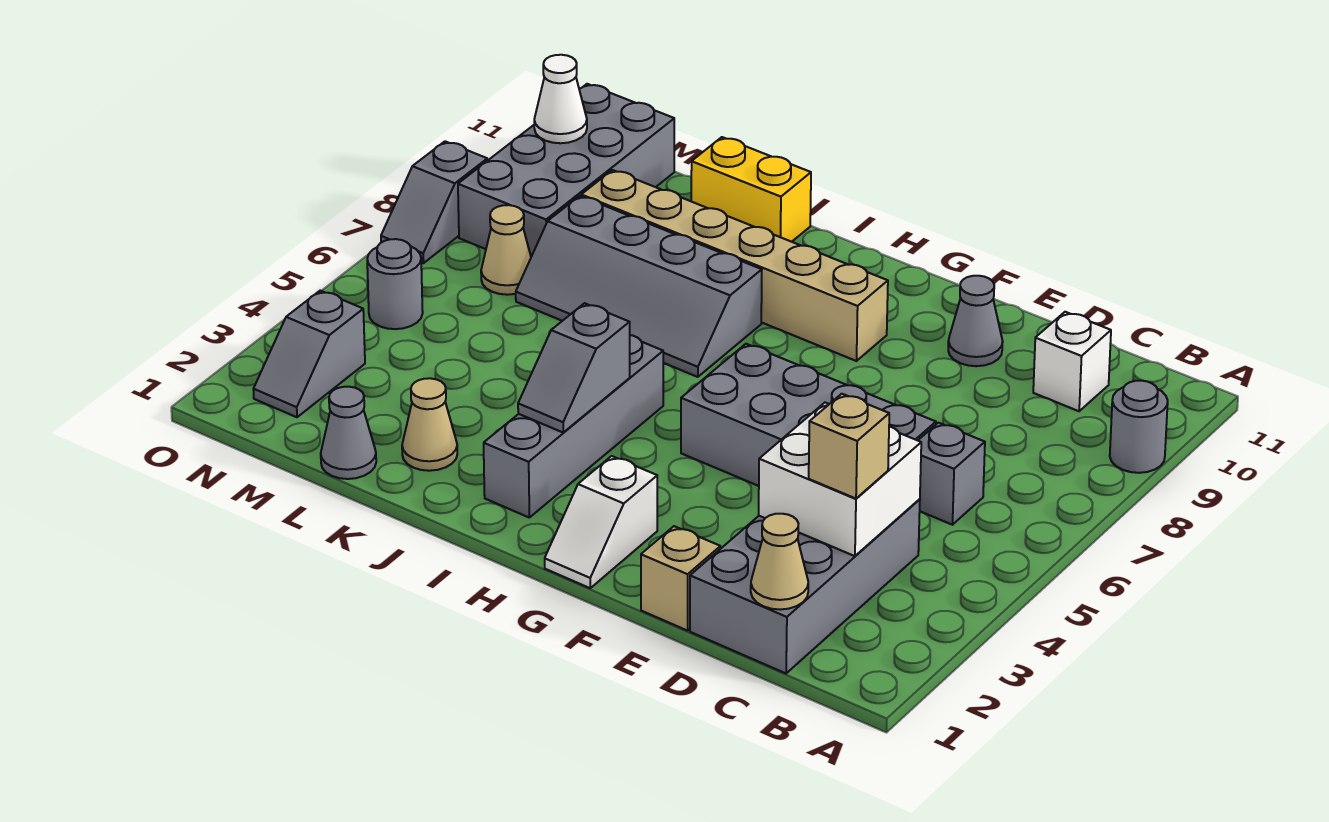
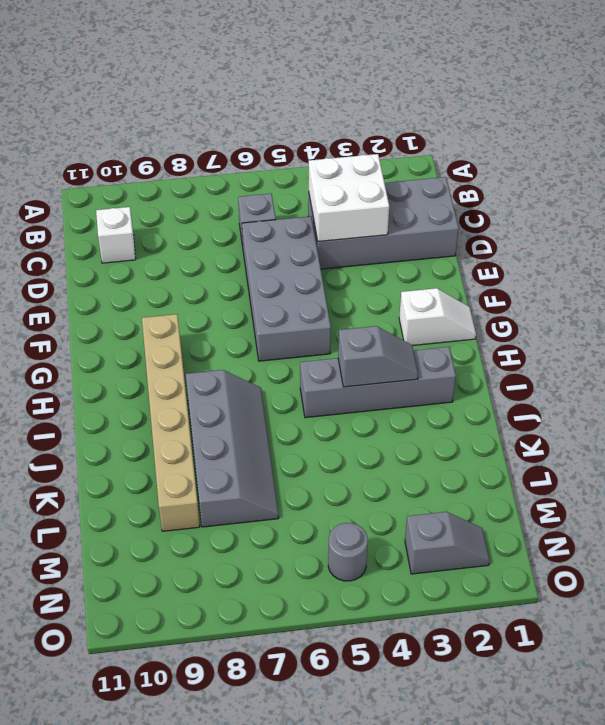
none -> grey round brick A9 level 1
none -> tan brick E1 level 1
none -> grey cone E10 level 1

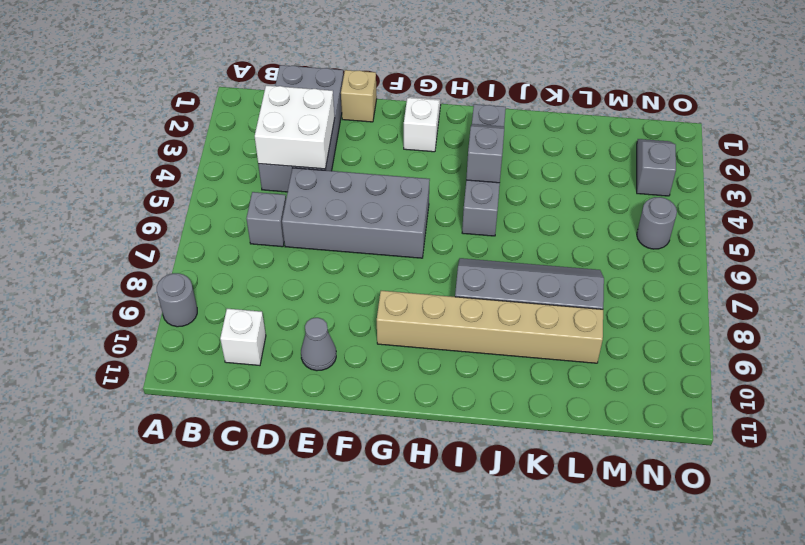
none -> yellow brick J11:K11 level 1
none -> tan cone K2 level 1
none -> grey cone L1 level 1

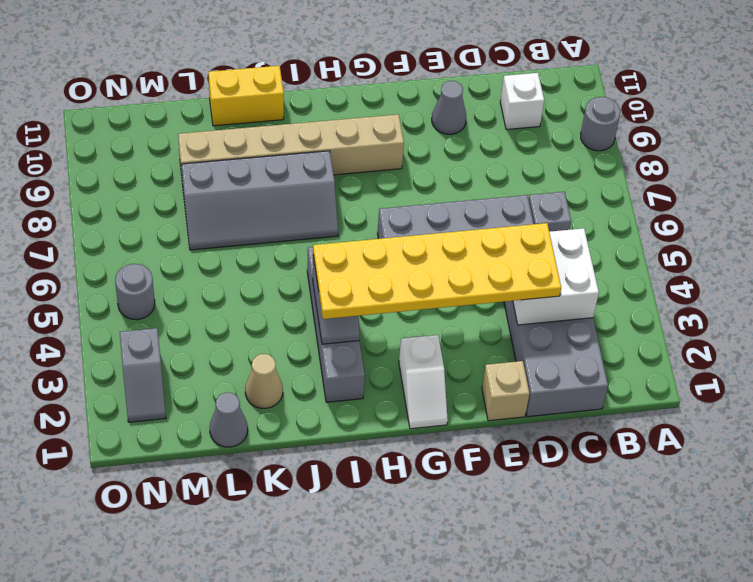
yellow plate D3:I4 level 3 -> none
none -> tan cone M7 level 1
none -> grey brick M8:N11 level 1
none -> grey slope O7:O8 level 1 top 8

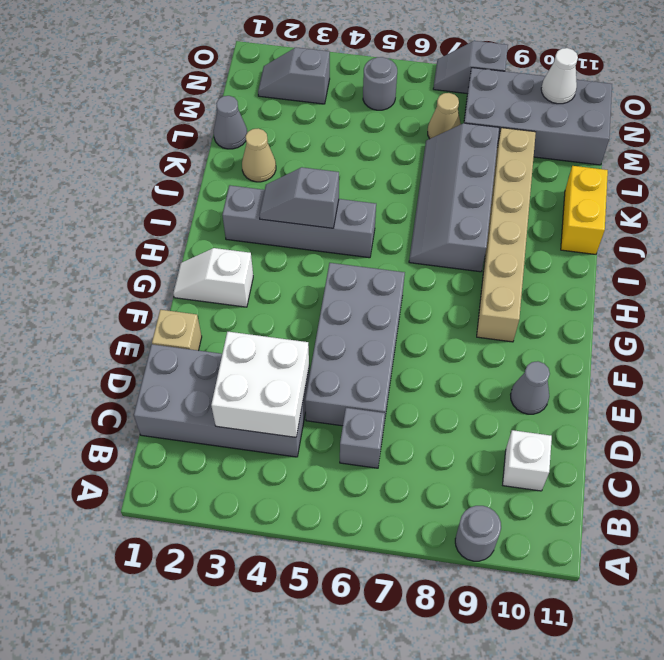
none -> tan cone C1 level 2
none -> tan brick C3 level 3

